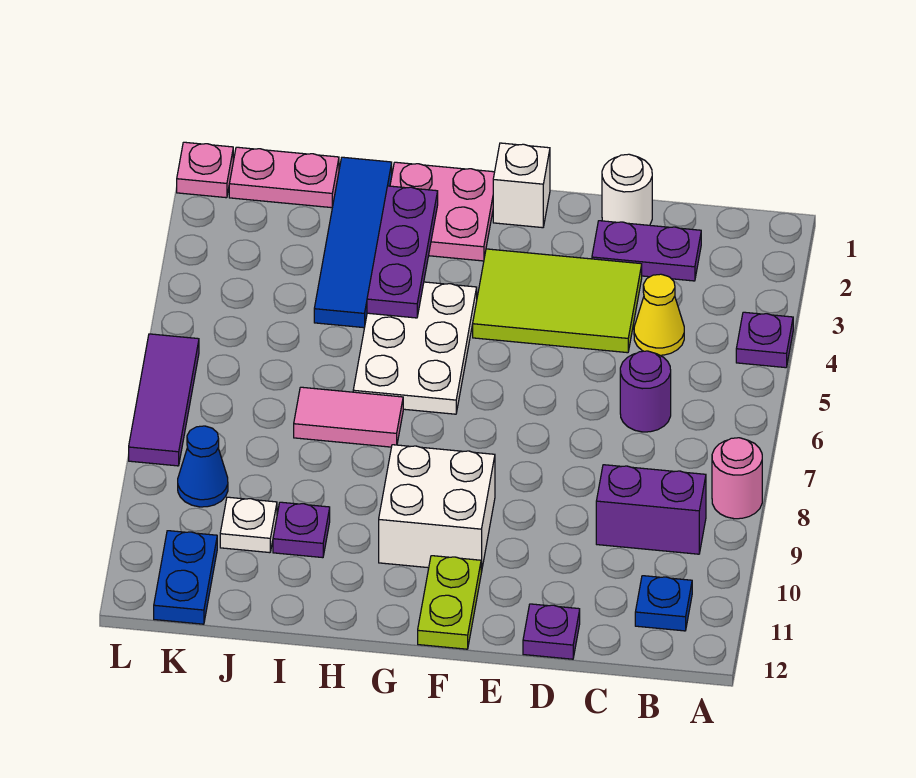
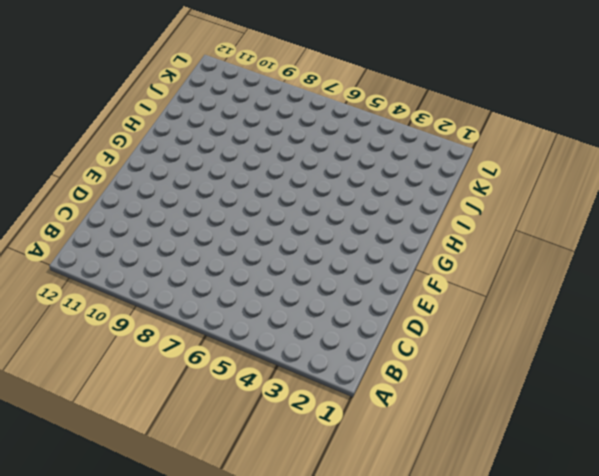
none -> purple plate A4 level 1
none -> pink round brick A8 level 1
none -> purple brick B9:C9 level 1

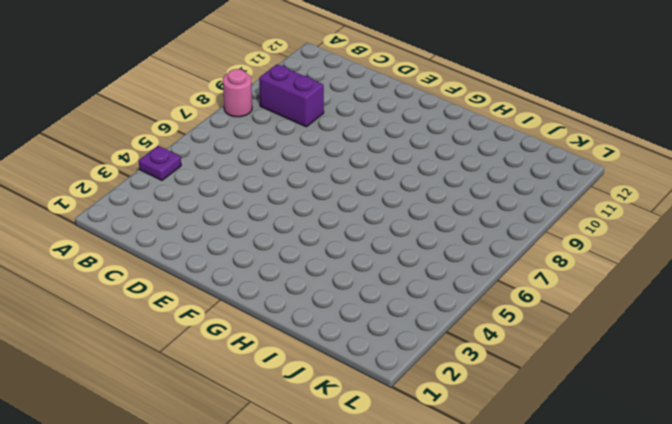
none -> blue plate B11 level 1
none -> purple plate C2:D2 level 1
none -> yellow cone C4 level 1

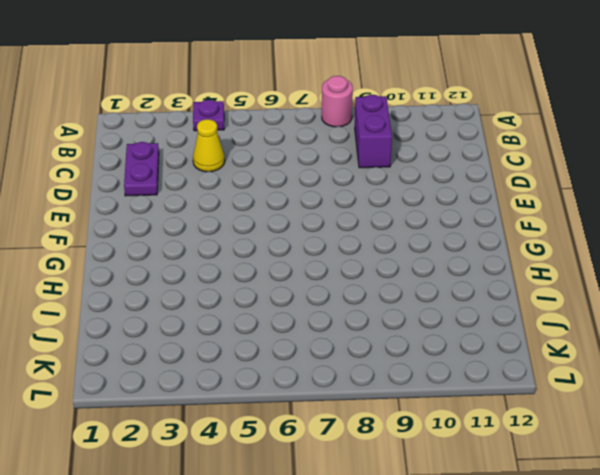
none -> blue plate B11 level 1
none -> purple round brick C6 level 1
none -> white round brick D1 level 1

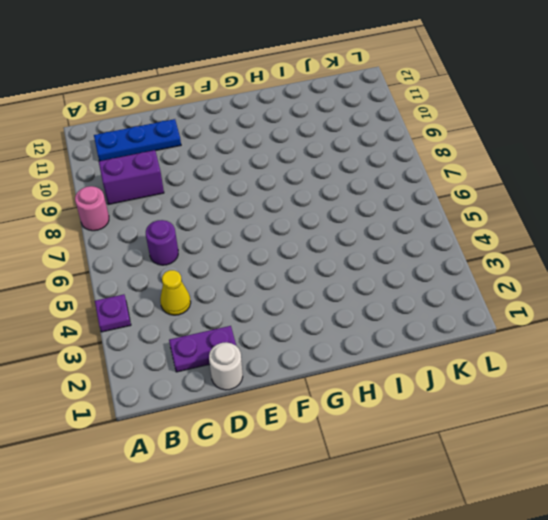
blue plate B11:D11 level 1 -> blue plate B11 level 1
none -> lime tile D3:F4 level 1
none -> purple plate D12 level 1
none -> white brick F1 level 1

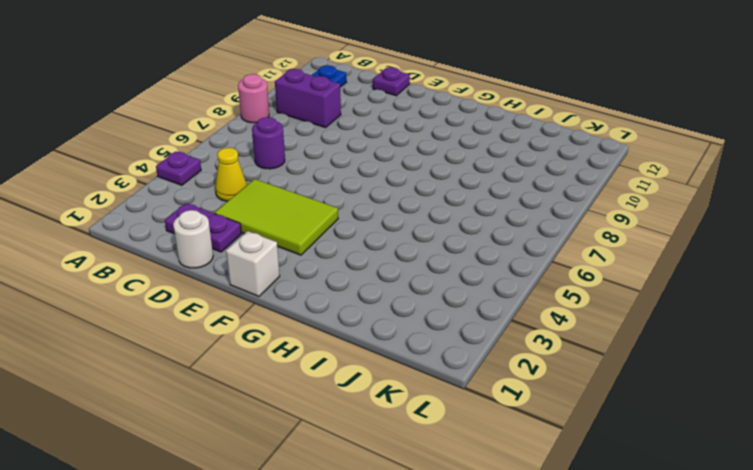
none -> white brick F9:G10 level 1
none -> lime plate F11:F12 level 1
none -> pink plate G1:H2 level 1

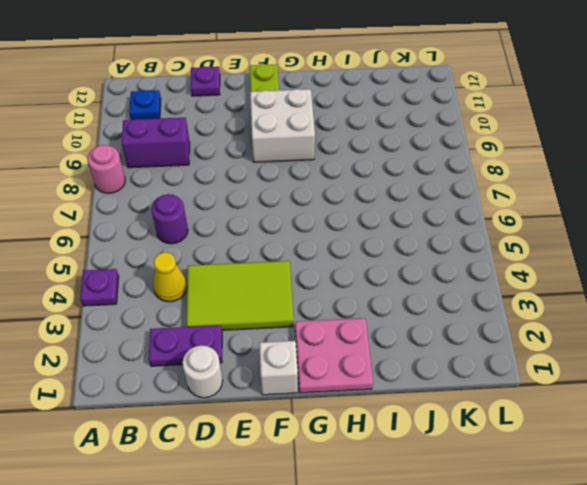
none -> white plate G4:H6 level 1
none -> pink tile H7:I7 level 1
none -> blue tile I1:I4 level 1

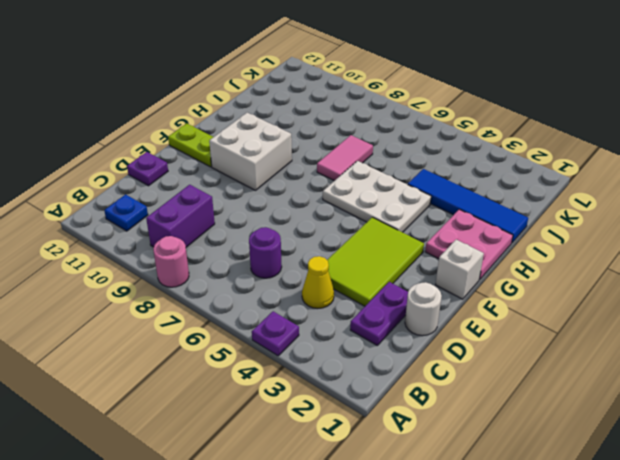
none -> purple plate I10 level 1
none -> pink plate J1:K1 level 1
none -> white plate J10 level 1

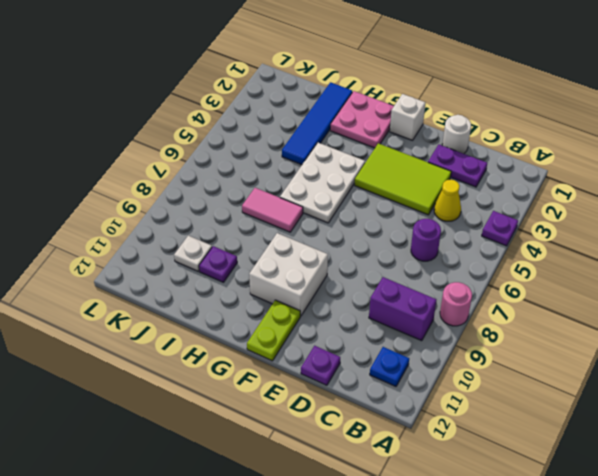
none -> pink plate J1:K1 level 1
none -> blue cone K9 level 1
none -> blue plate K11:K12 level 1

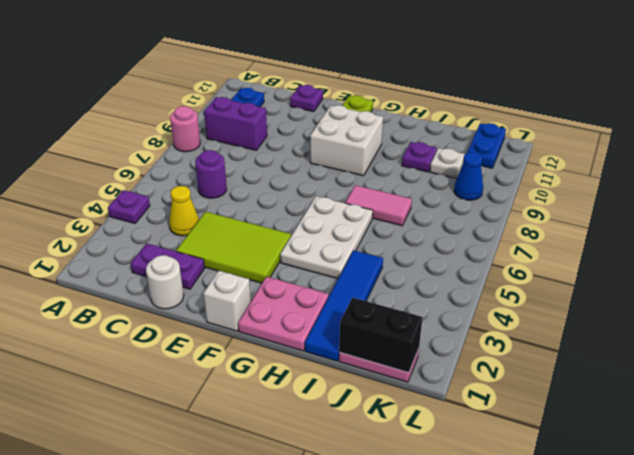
black brick J1:K1 level 2 -> none
none -> pink plate L1 level 1
none -> purple tile L6:L8 level 1
none -> purple plate H2:H4 level 2

